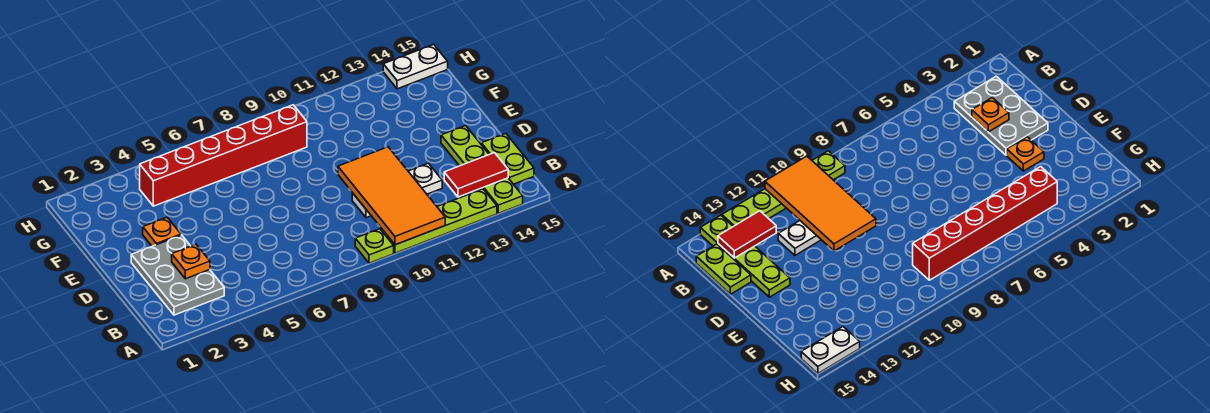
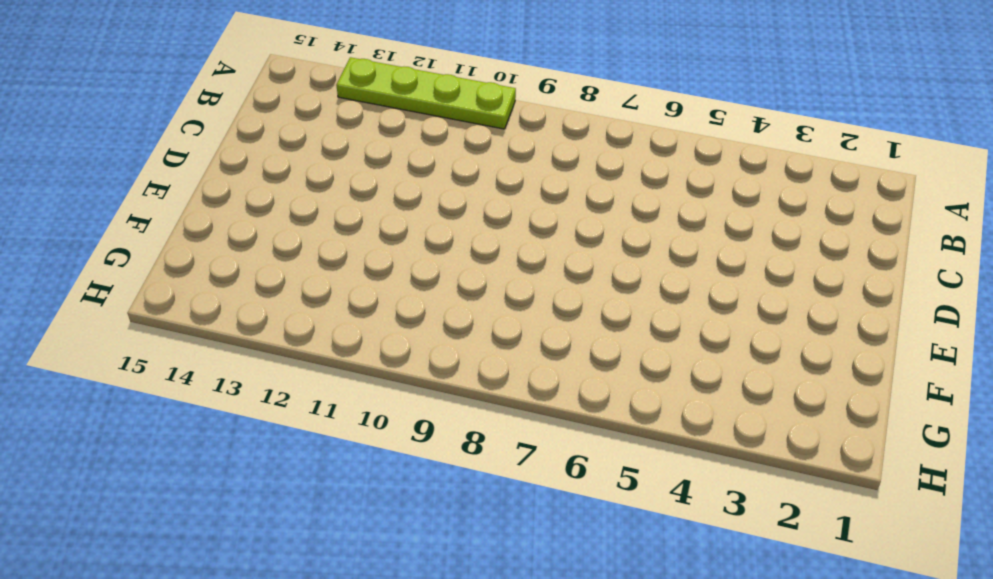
none -> lime plate A9 level 1
none -> lime plate A14:D14 level 1
none -> grey plate B2:D3 level 1

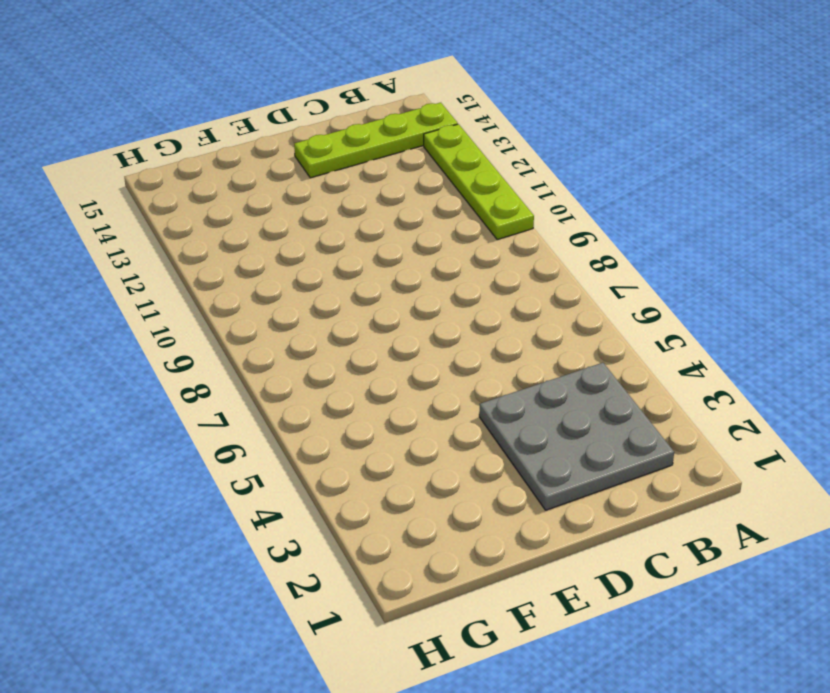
grey plate B2:D4 level 1 -> grey plate B2:D3 level 1
none -> lime plate A9 level 1
none -> lime plate B15:C15 level 1
none -> white plate C10:C12 level 1

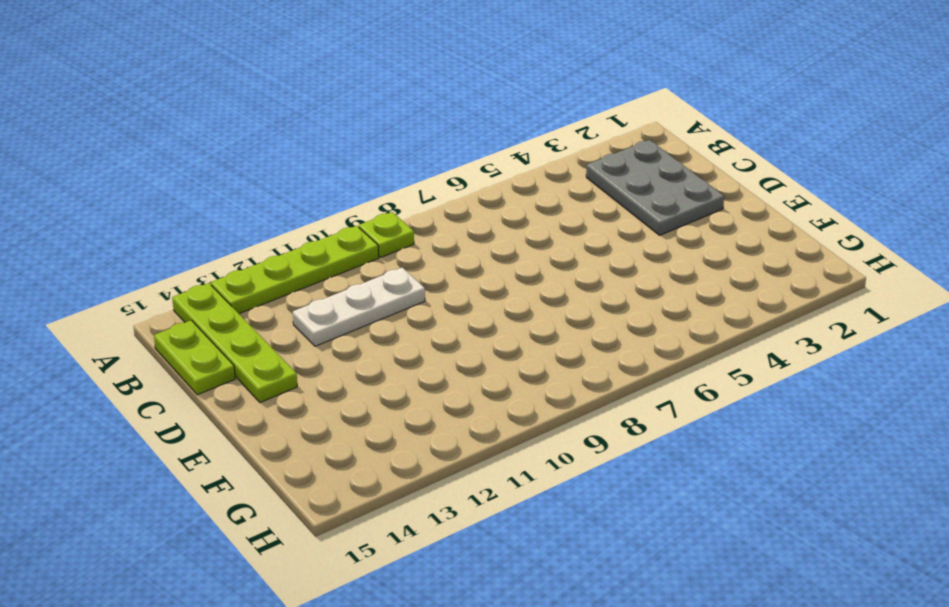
none -> orange plate E3 level 1
none -> red brick G4:G9 level 1
none -> white plate H14:H15 level 1

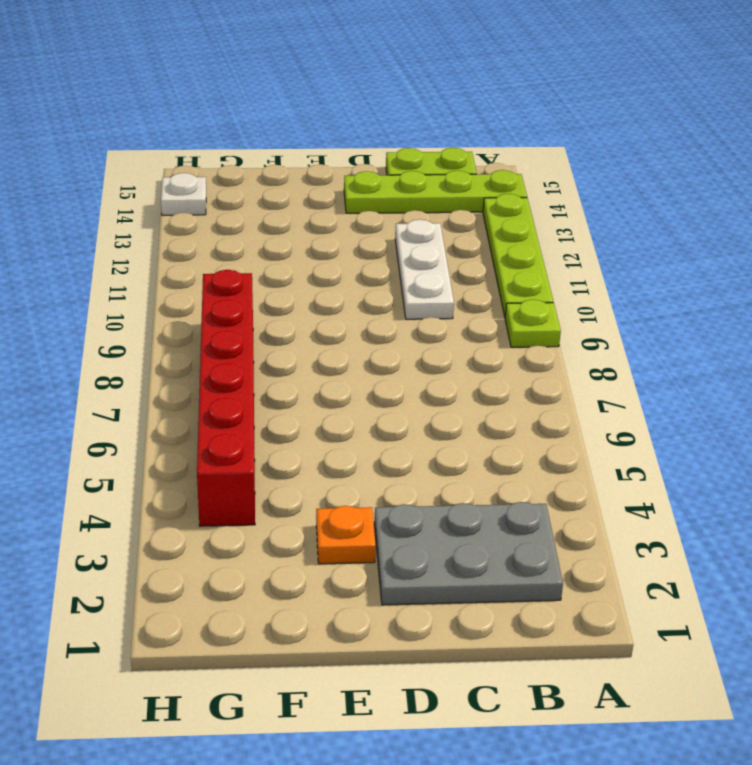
white plate H14 level 1 -> white plate H14:H15 level 1
none -> orange tile A10:D11 level 2
none -> red tile B13:B14 level 2
none -> orange plate C3 level 2

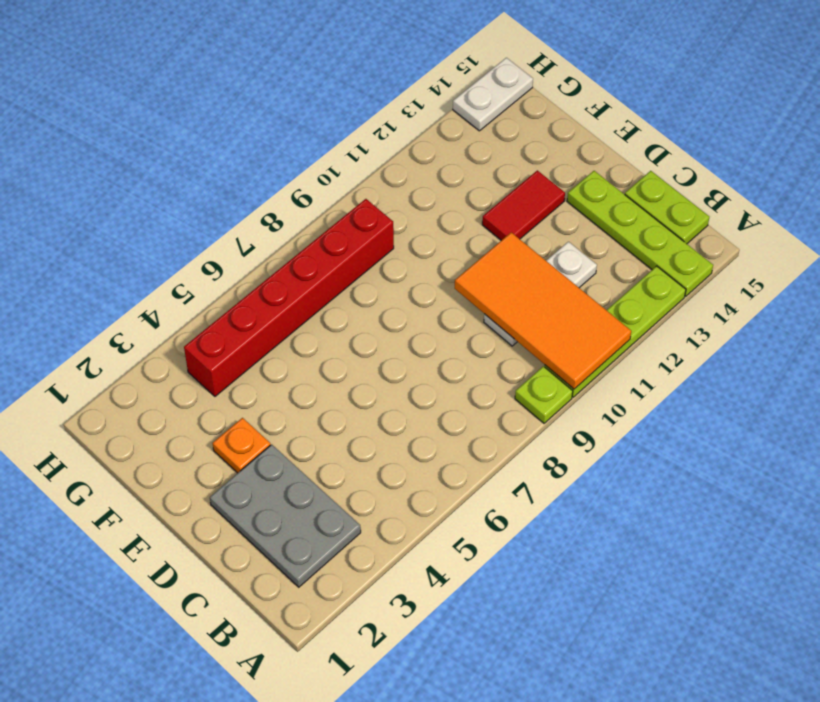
red tile E12:E13 level 1 -> red tile B13:B14 level 2
none -> orange plate C3 level 2

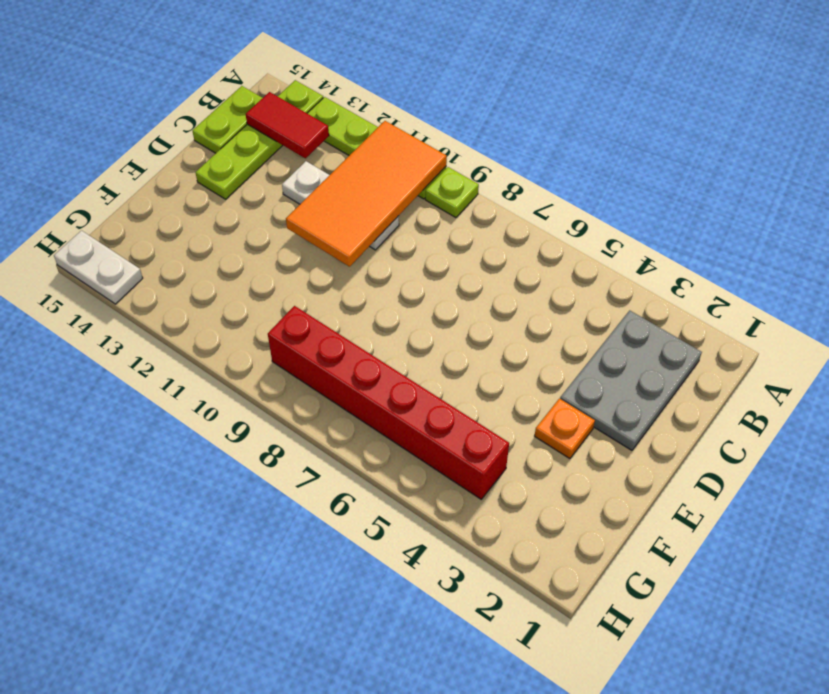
none -> orange plate C3 level 2

